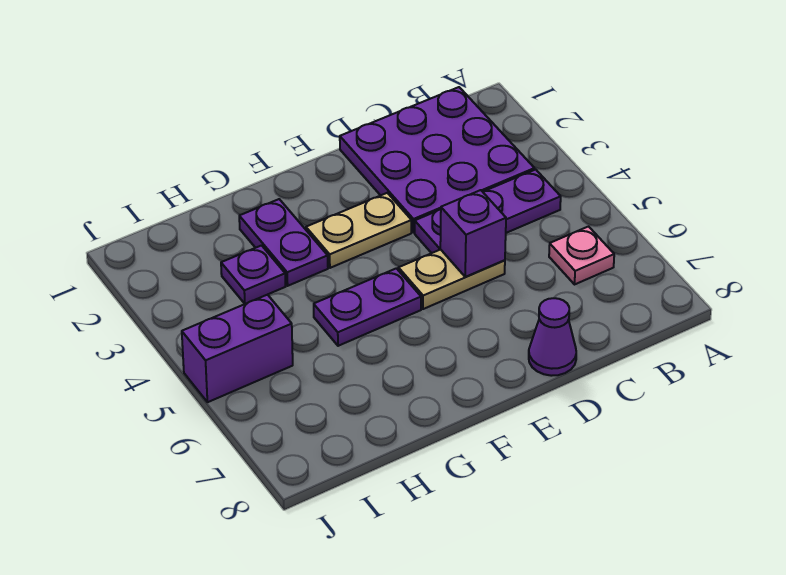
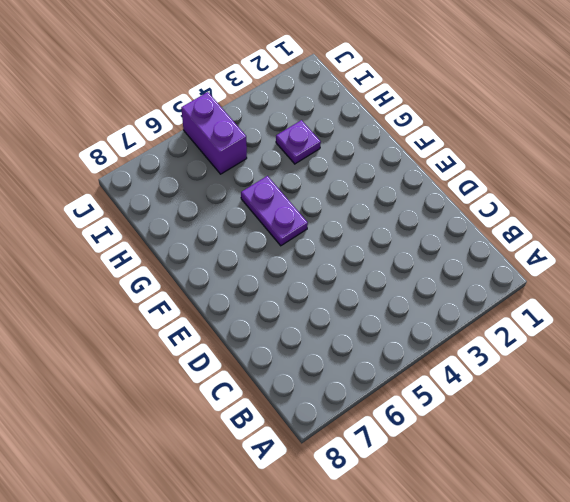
none -> purple plate B1:D3 level 1
none -> purple plate B4:D4 level 1

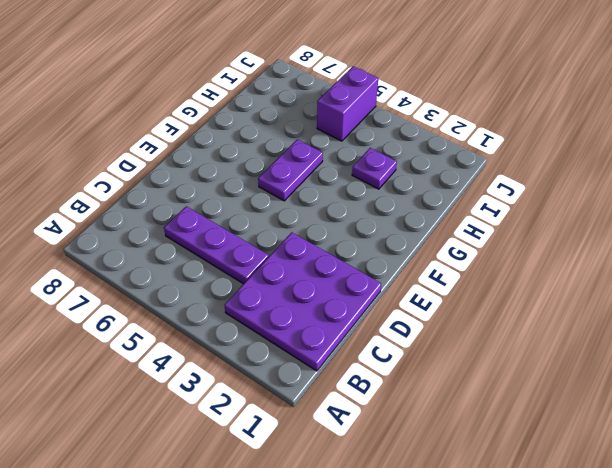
purple plate C4:C6 level 1 -> purple plate B4:D4 level 1
none -> pink plate B6 level 1
none -> tan plate D5:E5 level 1

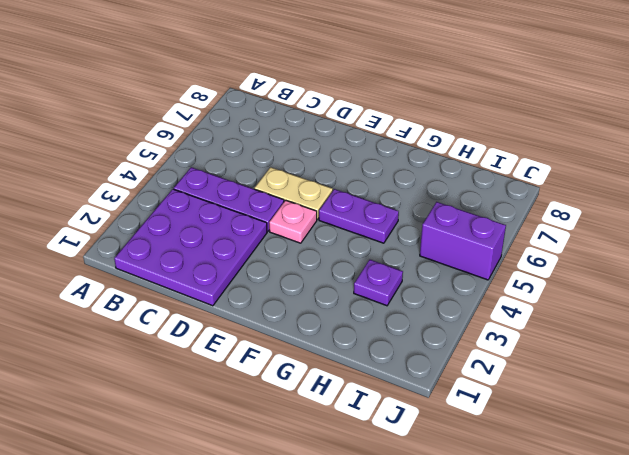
pink plate E4 level 1 -> pink plate B6 level 1
none -> purple cone D8 level 1
none -> tan plate E3:F3 level 1

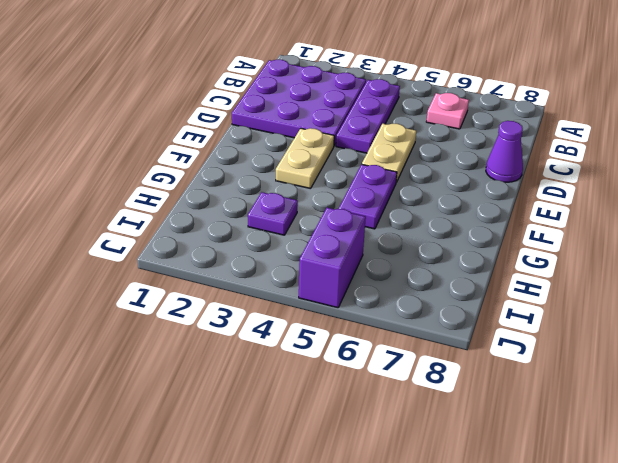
none -> purple plate G2:G3 level 1
none -> purple brick D5 level 2

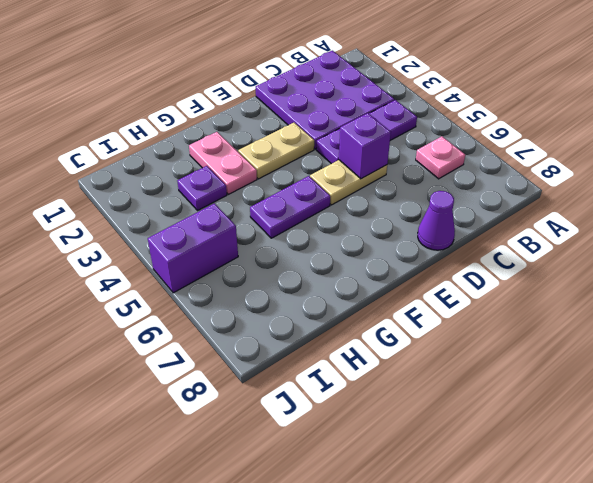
pink plate G2:G3 level 1 -> purple plate G2:G3 level 1

